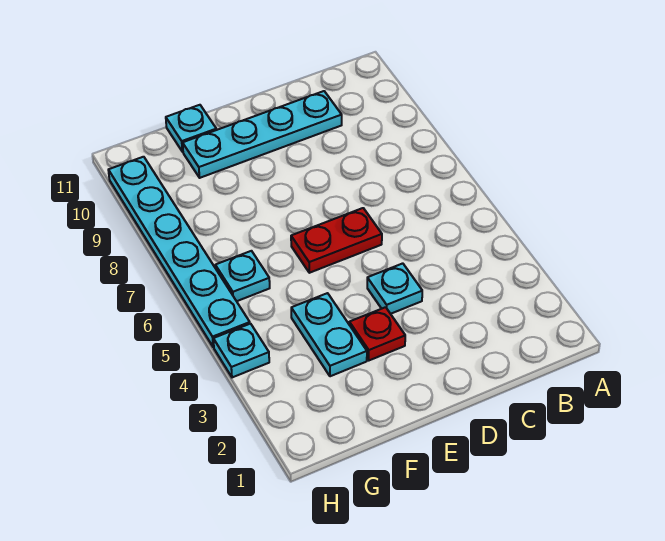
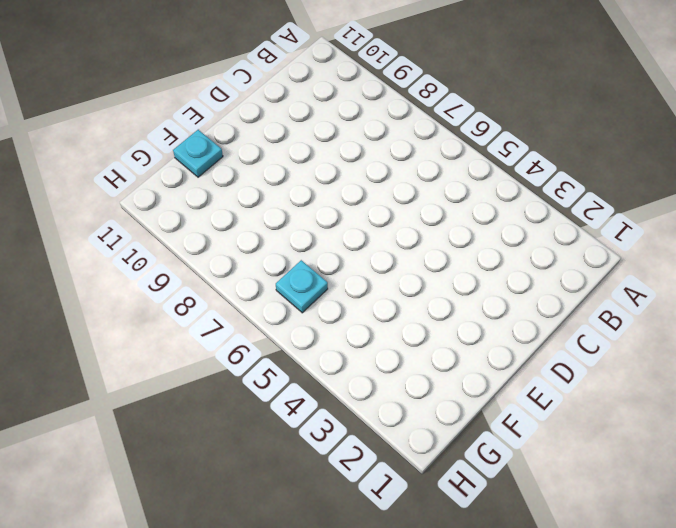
none -> cyan plate C10:F10 level 1
none -> cyan plate D4 level 1

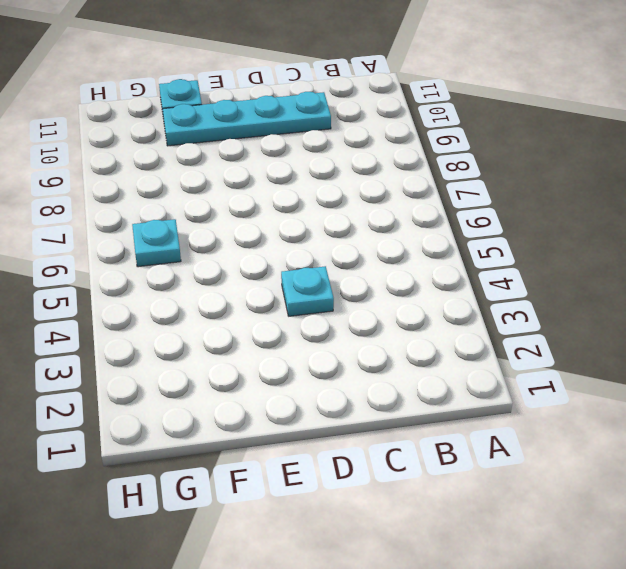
none -> red plate D6:E6 level 1
none -> red plate E3 level 1

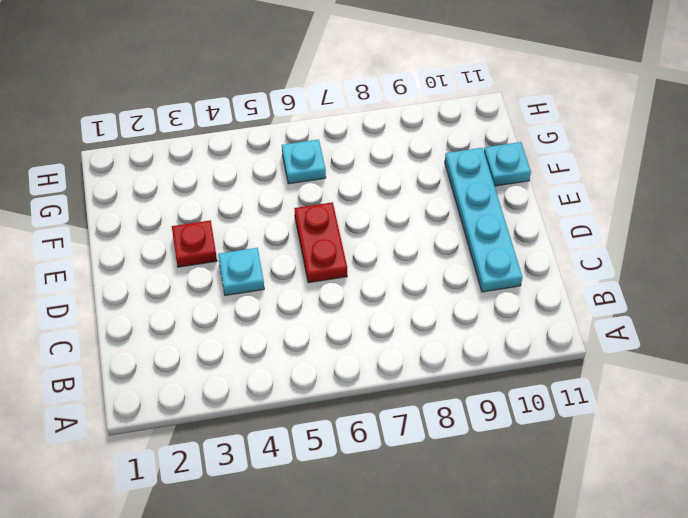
none -> cyan plate F3:F4 level 1
none -> cyan plate H4 level 1

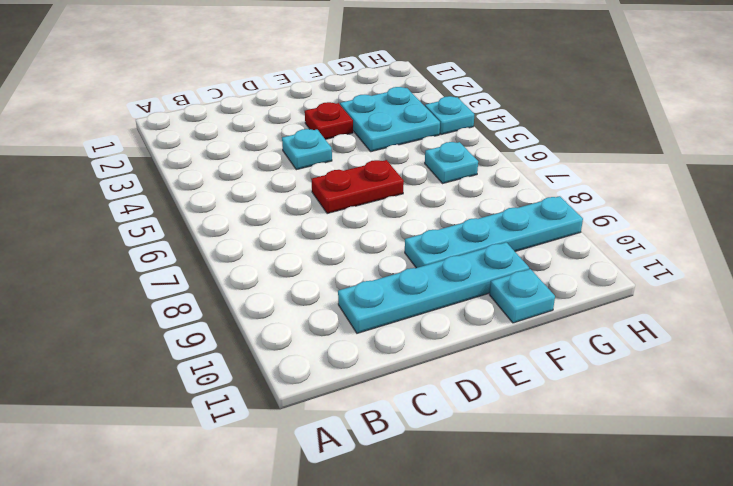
cyan plate E9:H9 level 1 -> cyan plate H5:H10 level 1
cyan plate F3:G4 level 1 -> cyan plate F3:F4 level 1

